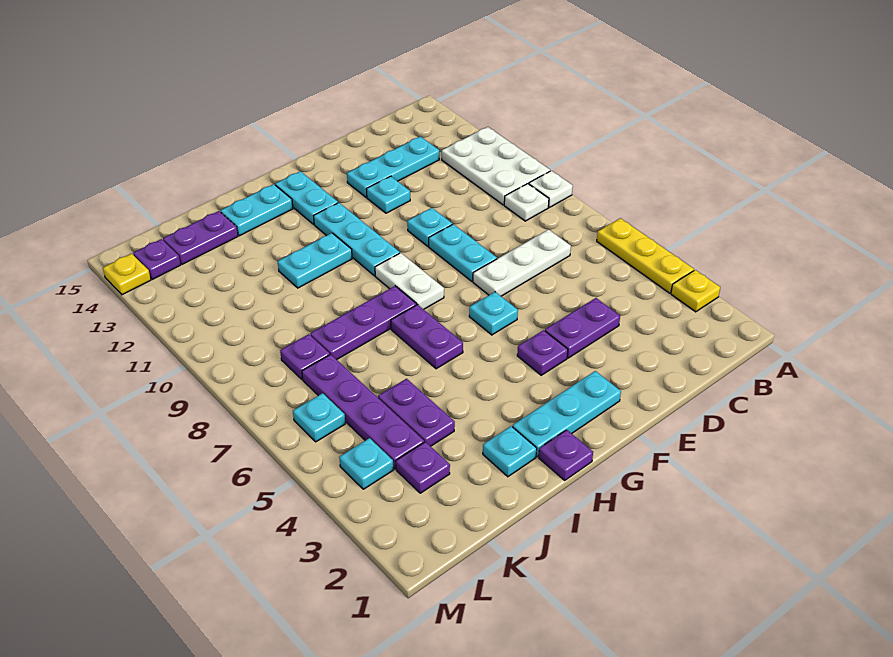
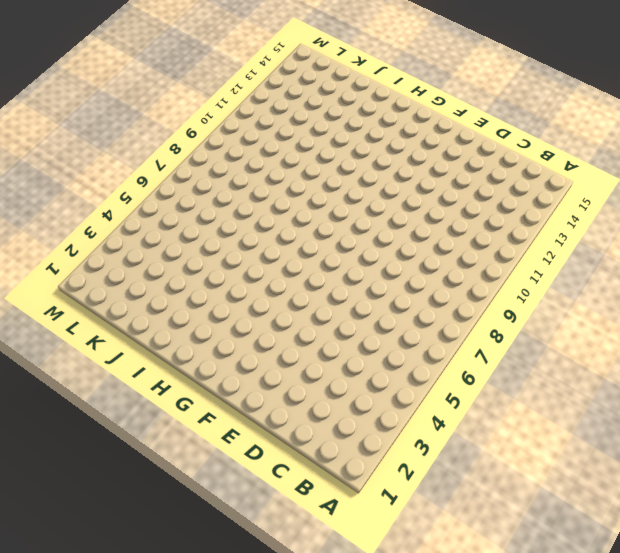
none -> yellow plate A3 level 1
none -> yellow plate A4:A6 level 1
none -> white plate A9 level 1
none -> white plate A10:B12 level 1

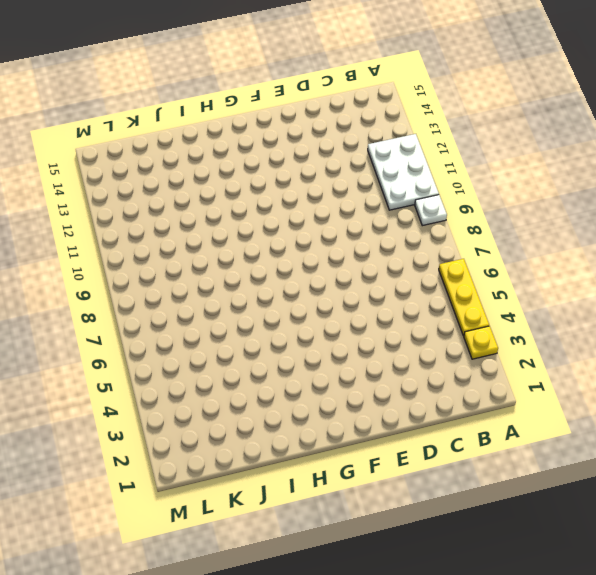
none -> white plate B9 level 1
none -> white plate C7:E7 level 1
none -> cyan plate C13:E13 level 1
none -> purple plate D4:E4 level 1

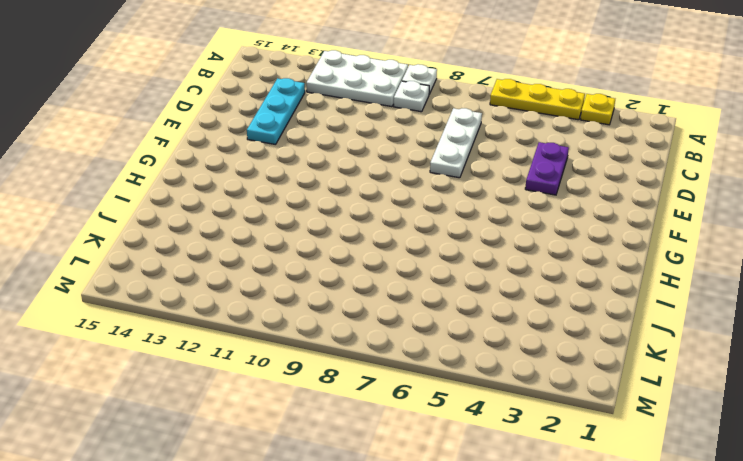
none -> cyan plate E8:E9 level 1
none -> cyan plate E10 level 1
none -> cyan plate E12 level 1
none -> cyan plate F2:H2 level 1

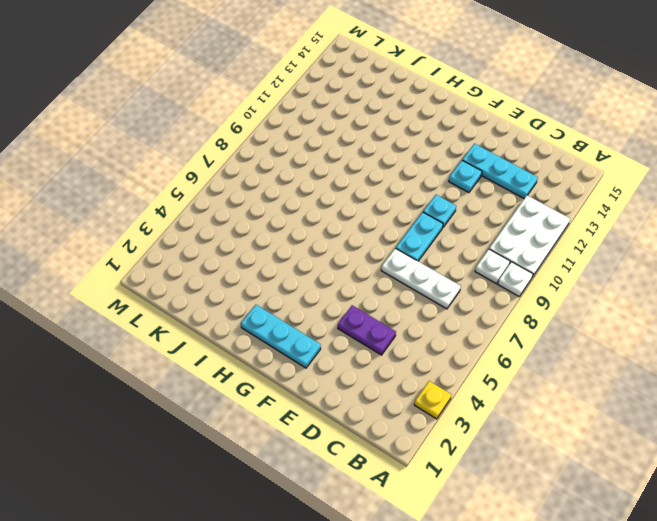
none -> yellow plate A4:A6 level 1
none -> purple plate F4 level 1
none -> cyan plate F6 level 1
none -> white plate G8:G9 level 1

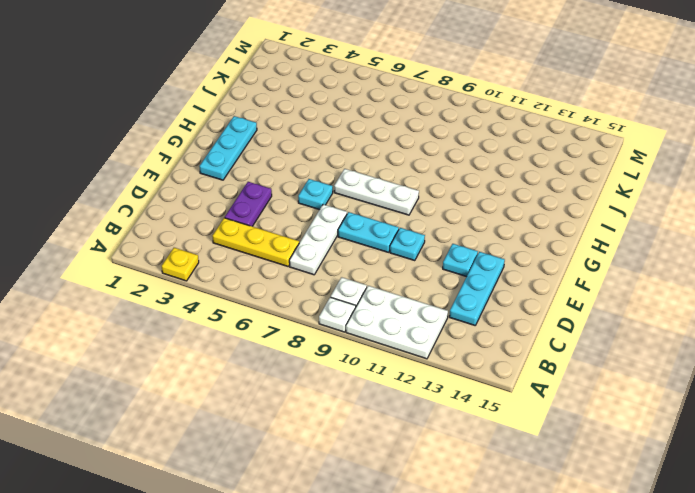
yellow plate C4:C6 level 1 -> yellow plate A4:A6 level 1
white plate G7:G9 level 1 -> white plate G8:G9 level 1
none -> purple plate F4 level 1
none -> cyan plate G10:G12 level 1
none -> cyan plate G13:G14 level 1
none -> purple plate H1 level 1

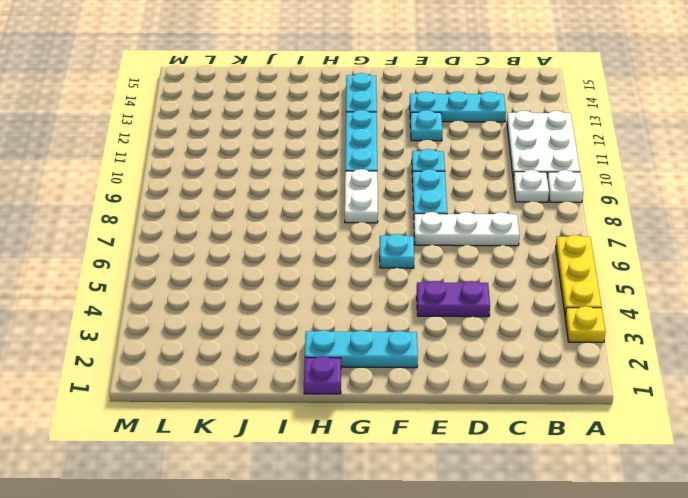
none -> purple plate F4 level 1
none -> purple plate H6:H7 level 1
none -> purple plate H8:J8 level 1
none -> cyan plate H11:I11 level 1

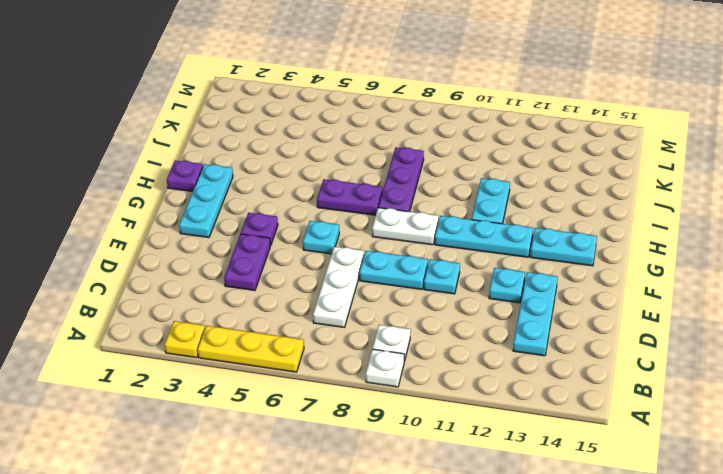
none -> white plate A10:B12 level 1
none -> cyan plate H14:I14 level 1
none -> cyan plate I2 level 1
none -> purple plate J4:J5 level 1

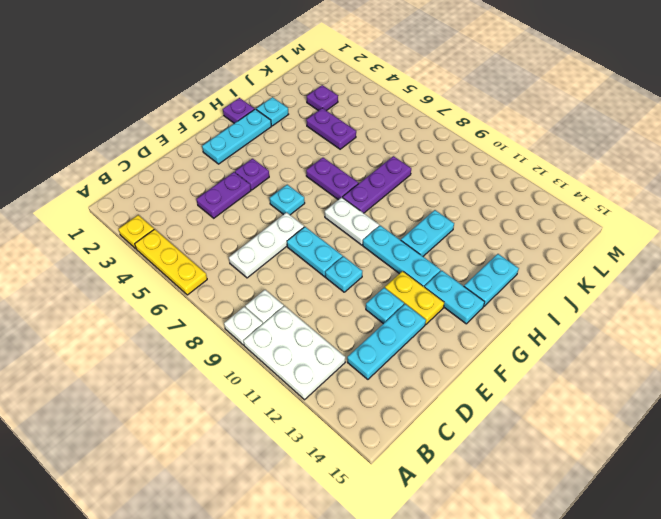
yellow plate F12:F13 level 1 -> none
none -> purple plate J14:K14 level 1
none -> purple plate K4:K7 level 1
none -> purple plate K8 level 1
none -> cyan plate L4 level 1

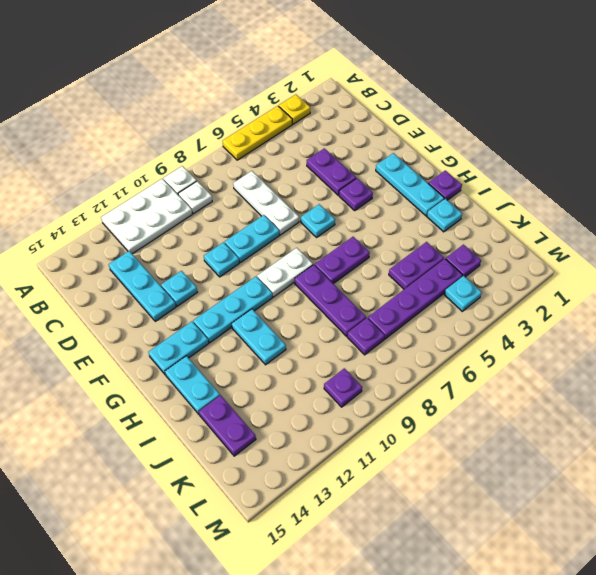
purple plate L10 level 1 -> purple plate L14 level 1
none -> cyan plate L6 level 1
none -> yellow plate M14 level 1

